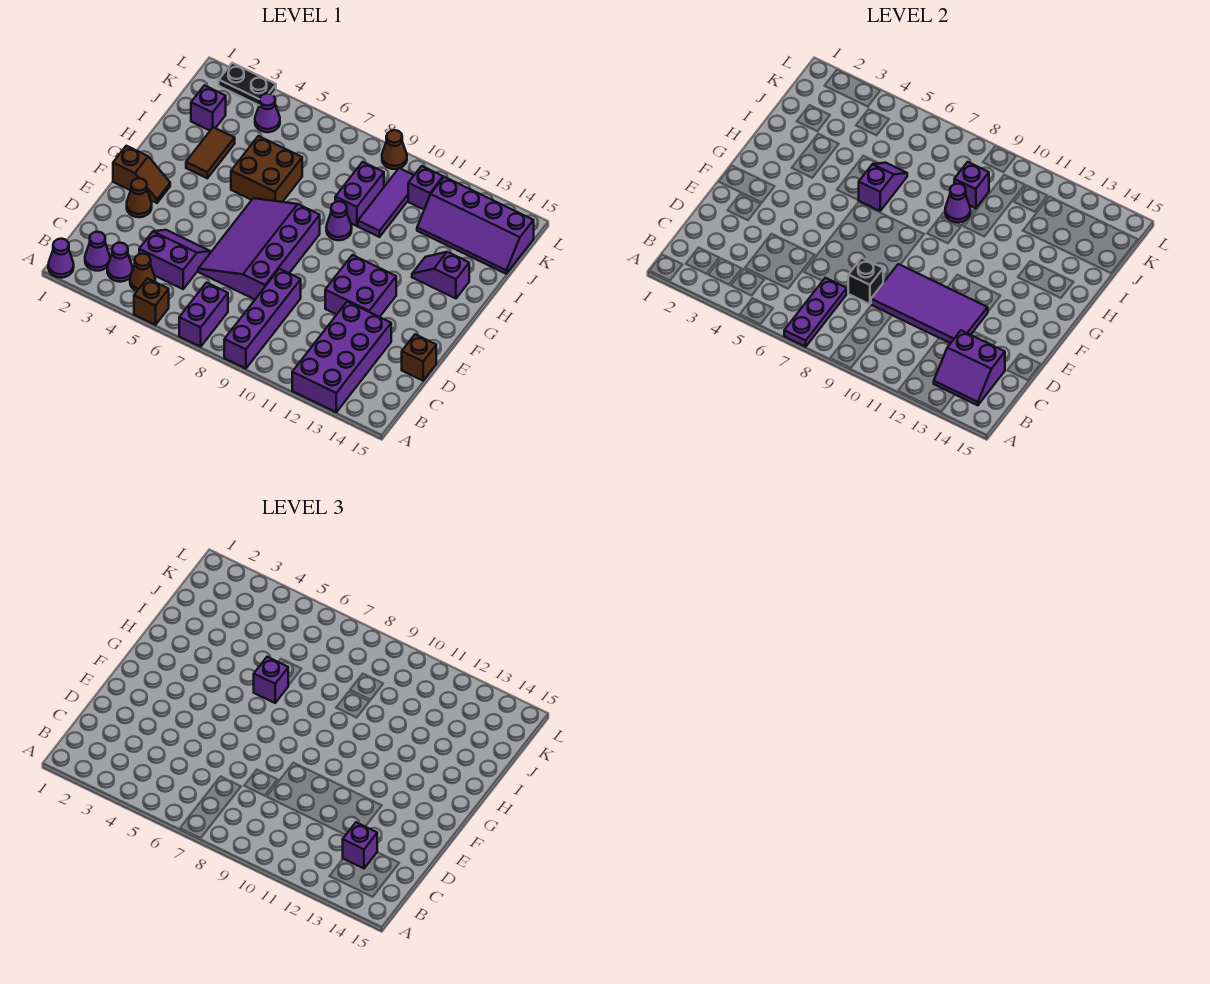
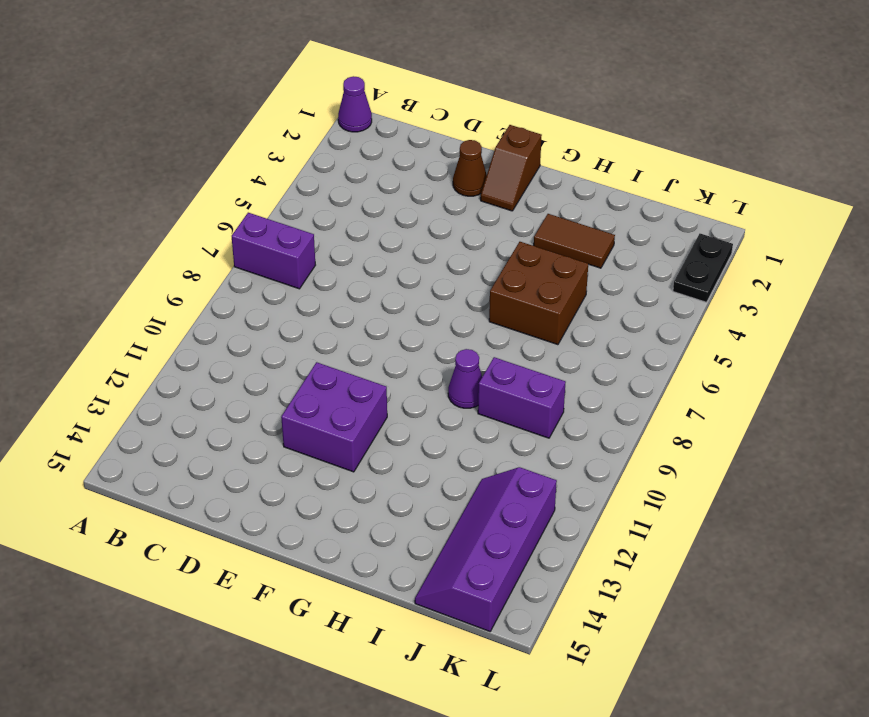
none -> brown brick A5 level 1
none -> purple brick A9:D9 level 1
none -> purple brick A12:D13 level 1
none -> purple cone B2 level 1

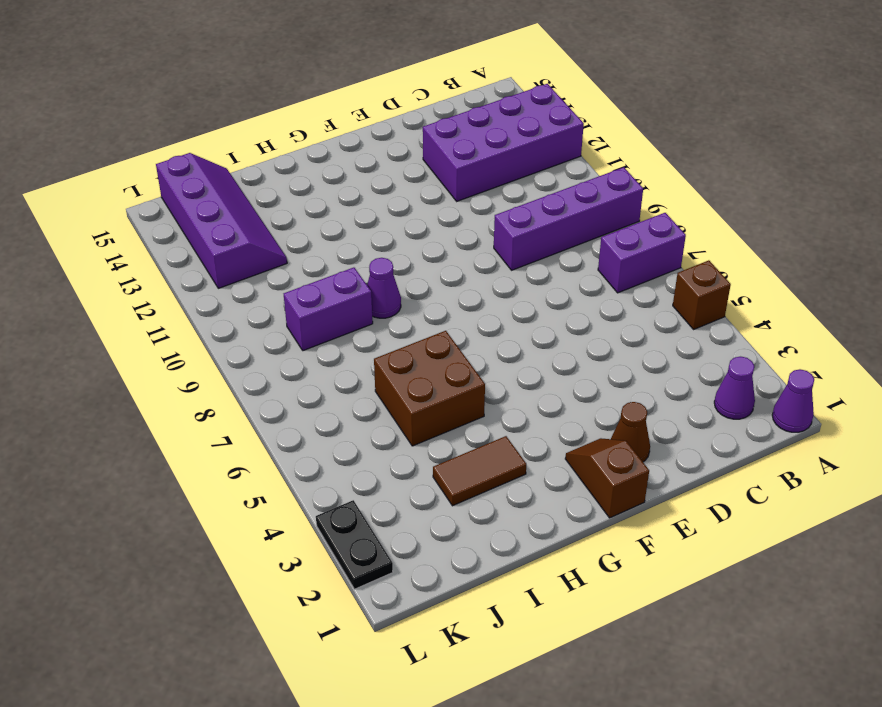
none -> purple cone B3 level 1
none -> brown cone B4 level 1
none -> purple slope C4:D5 level 1 top C
none -> purple slope D6:G8 level 1 top 8

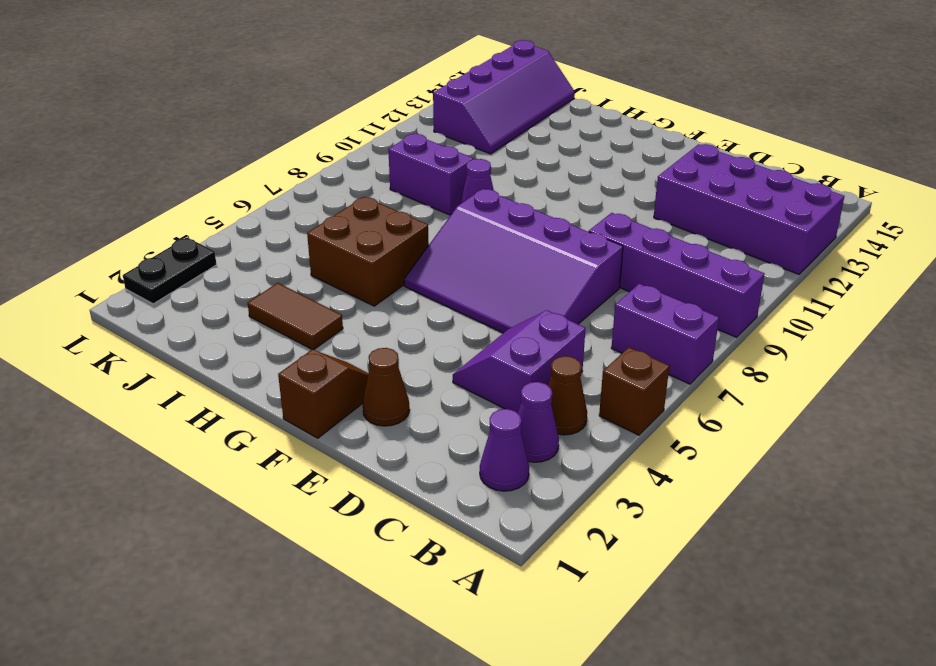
none -> purple cone A1 level 1
none -> brown brick D15 level 1
none -> purple brick E11:F12 level 1
none -> purple slope H13:H14 level 1 top 14

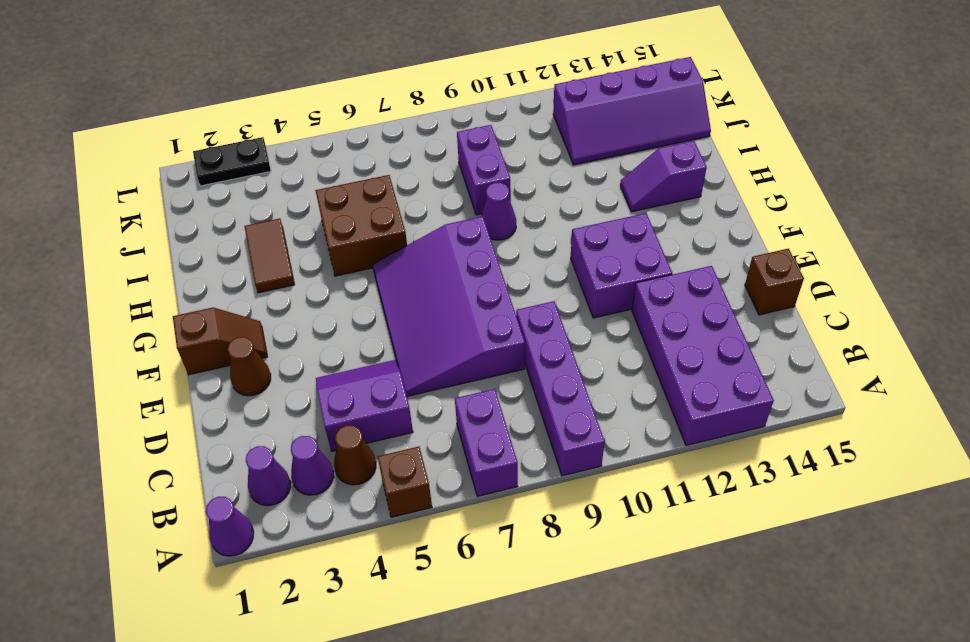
none -> purple tile I10:K10 level 1
none -> purple brick J2 level 1
none -> purple cone K4 level 1
none -> purple brick K11 level 1

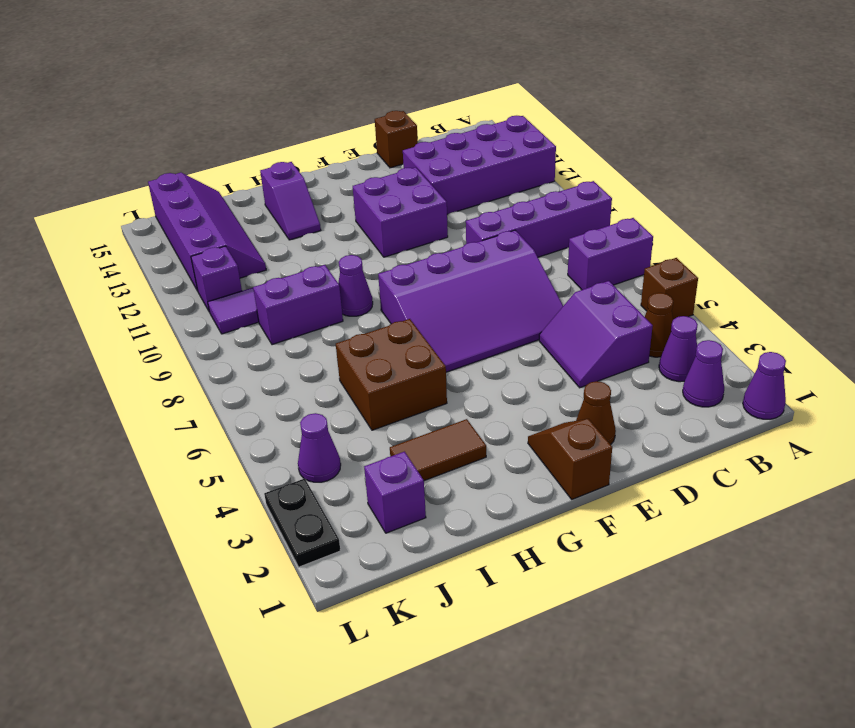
none -> brown cone L9 level 1
none -> purple plate A7:C7 level 2
none -> purple slope B13:C14 level 2 top C
none -> black brick D8 level 2

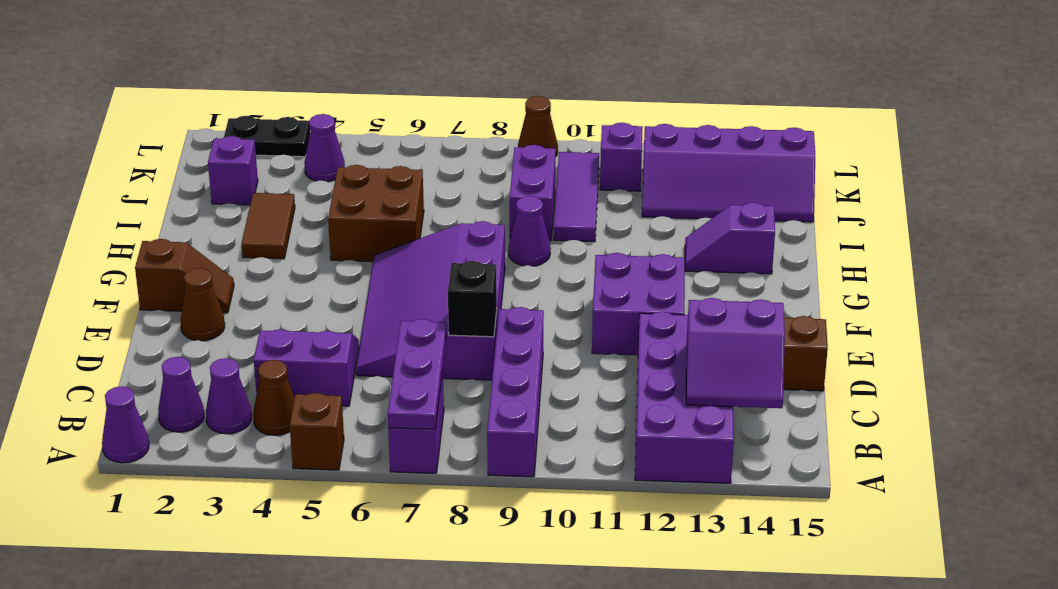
none -> purple tile D9:E12 level 2
none -> purple slope H6:I6 level 2 top H
none -> purple cone I9 level 2
none -> purple brick J9 level 2

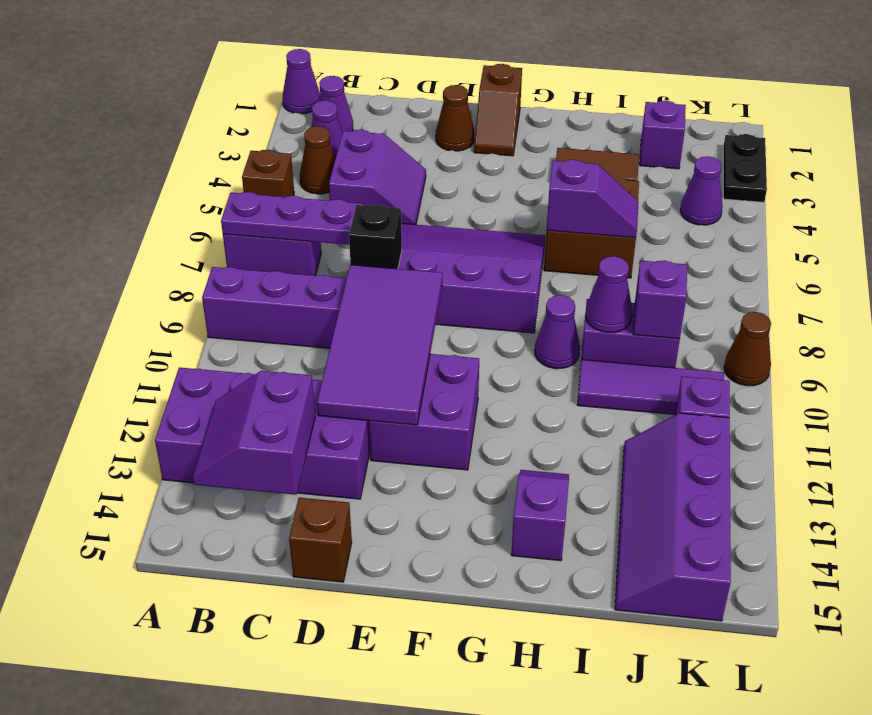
none -> purple brick C13 level 3
none -> purple brick H6 level 3

